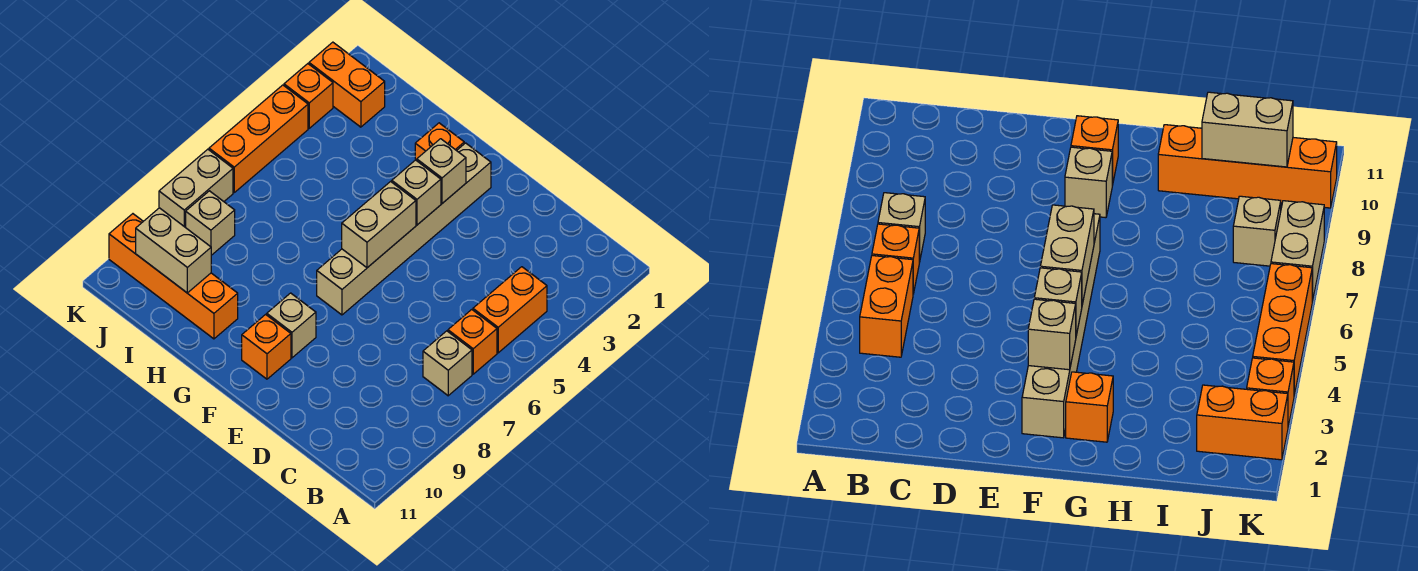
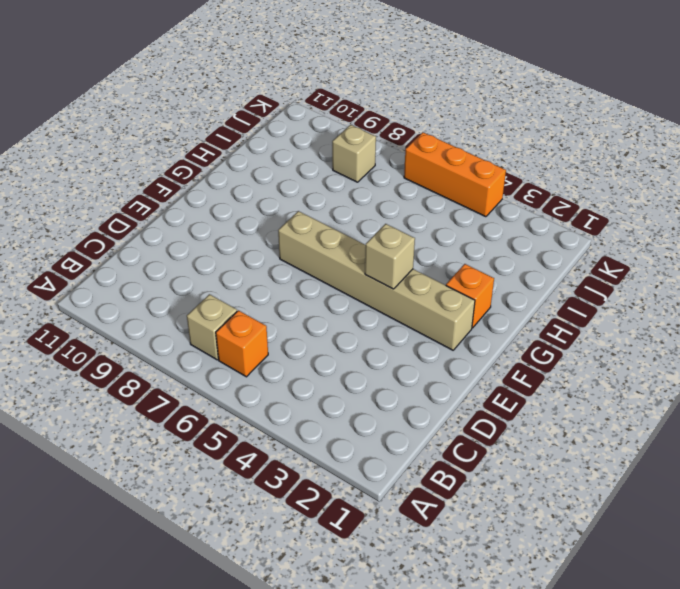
none -> orange brick B4:B5 level 1
none -> tan brick F9 level 1
none -> orange brick F10 level 1

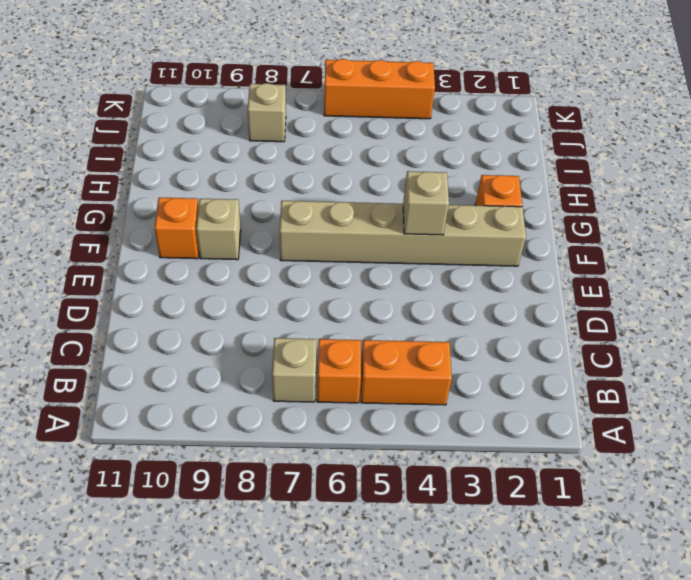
none -> orange brick H10:K10 level 1
none -> orange brick J2:K2 level 1
none -> orange brick K3 level 1

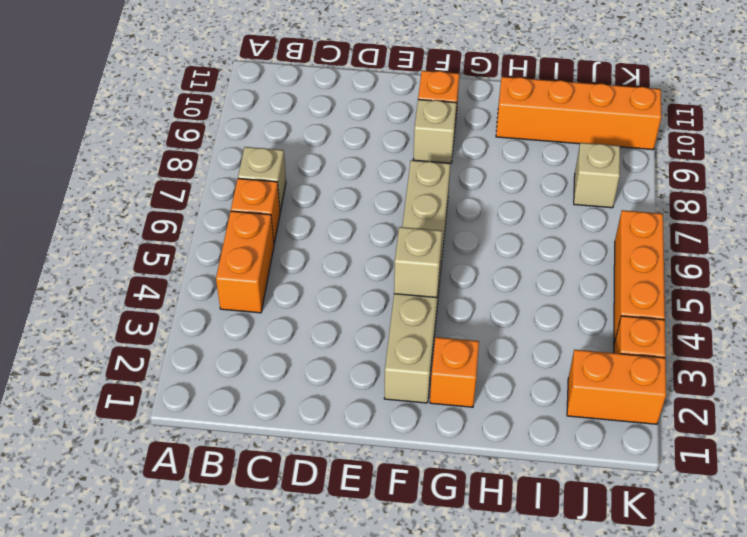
none -> tan brick K7:K8 level 1
none -> tan brick F3 level 2
none -> tan brick F5:F6 level 2

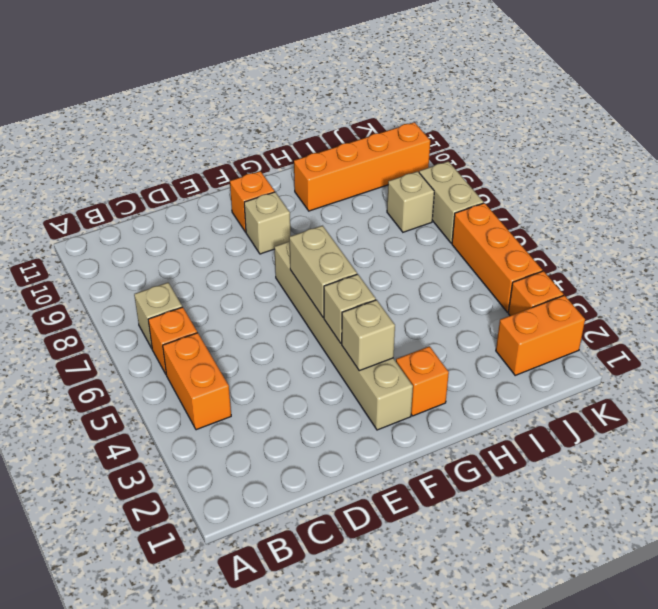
none -> tan brick I10:J10 level 2

